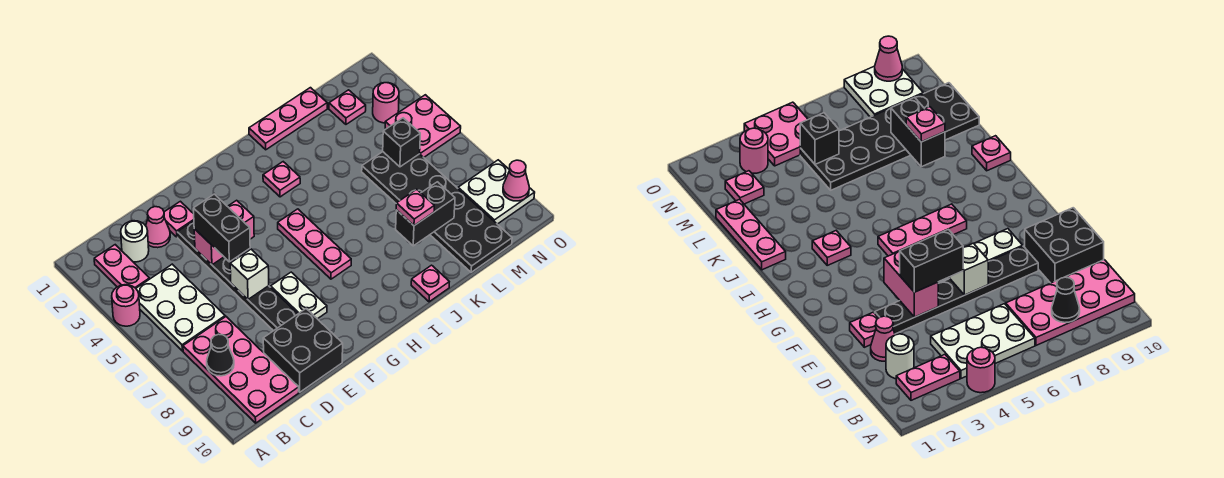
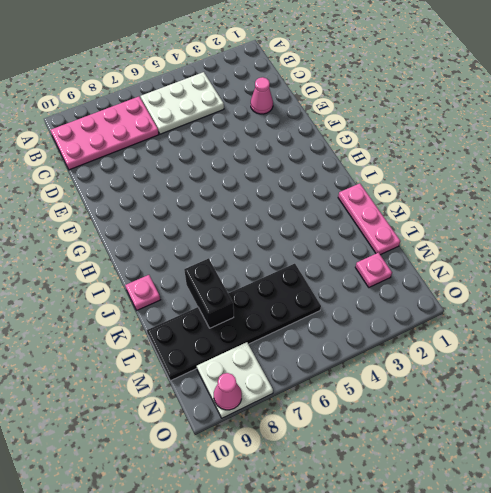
none -> pink round brick A4 level 1
none -> pink plate B2:B3 level 1
none -> white round brick C2 level 1

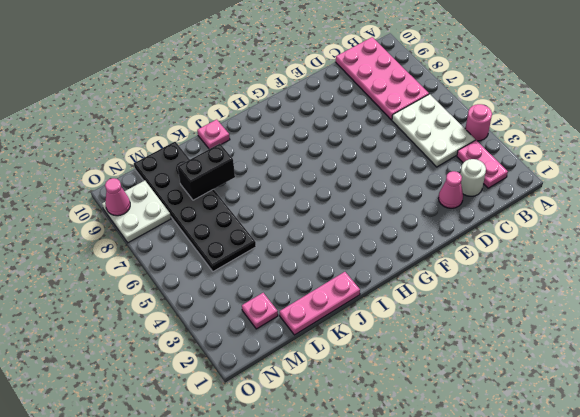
none -> black brick D9:E10 level 1
none -> pink plate E2 level 1
none -> black plate E3:E8 level 1

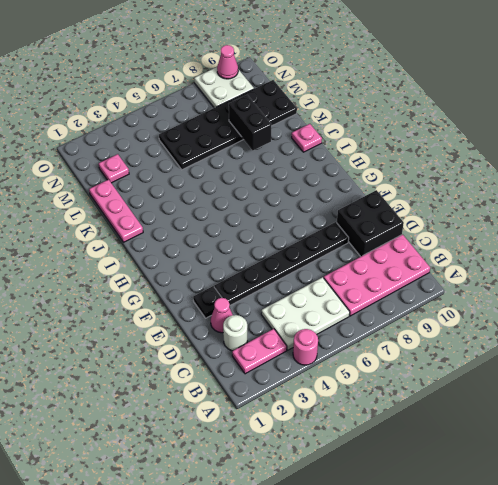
black plate E2 level 1 -> pink plate E2 level 1
none -> white plate F7:F8 level 1
none -> pink plate H5:H7 level 1
none -> pink plate I3 level 1

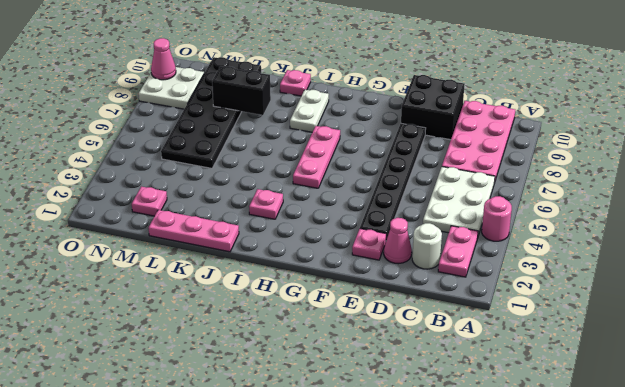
white plate I8:I9 level 1 -> white plate F7:F8 level 1
none -> pink round brick N3 level 1
none -> pink plate N4:O5 level 1
none -> black cone B8 level 2

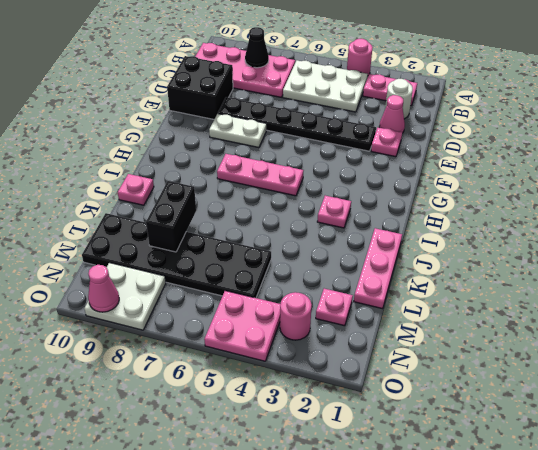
none -> pink brick E4:F4 level 2
none -> white brick E6 level 2
none -> black brick M5 level 2

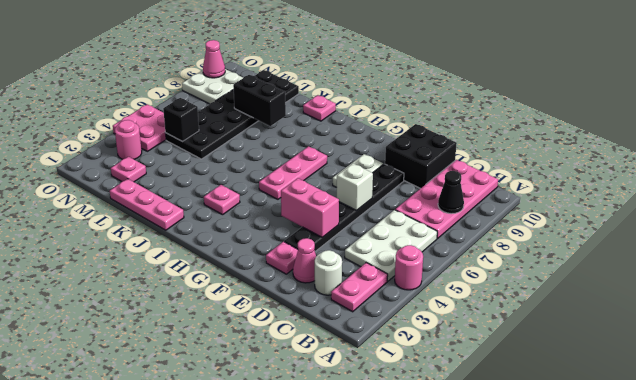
none -> black brick E4:E5 level 3
none -> pink plate K8 level 3

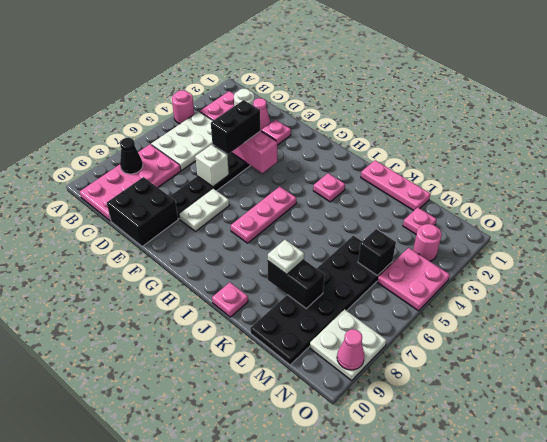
white plate K8 level 3 -> pink plate K8 level 3

